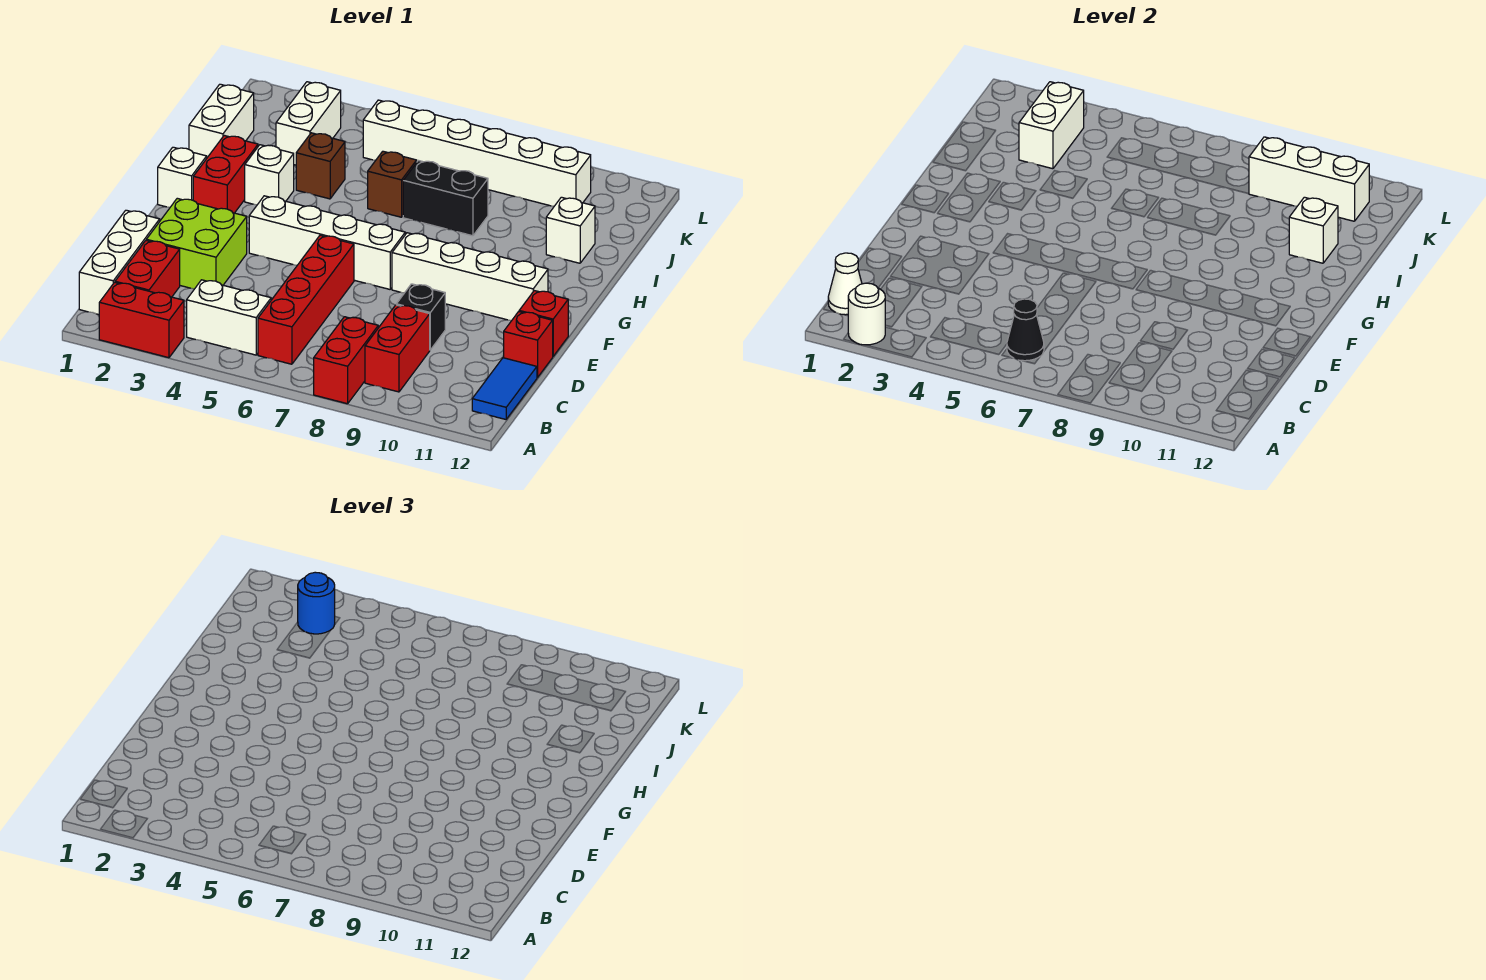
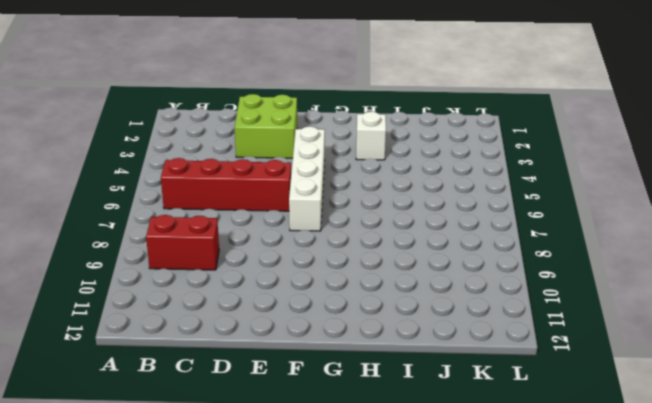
none -> red brick A2:A3 level 1
none -> red brick A8:B8 level 1
none -> white brick B1:D1 level 1
none -> red brick B2:C2 level 1

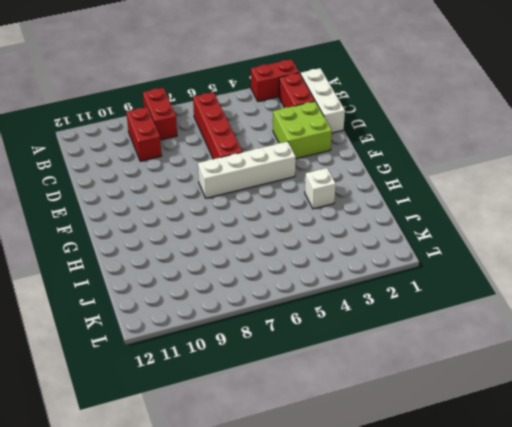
none -> white brick B4:B5 level 1
none -> blue tile B12:C12 level 1
none -> black brick D9 level 1
none -> red brick D12 level 1

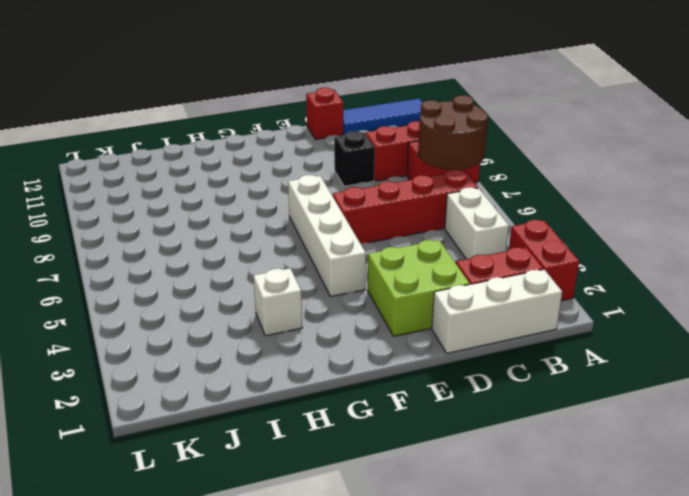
brown round brick A7:B8 level 2 -> none
blue tile A12:C12 level 1 -> blue tile B12:C12 level 1
none -> red brick E12 level 1
none -> white brick F8:F11 level 1
none -> white brick G1 level 1
none -> red brick G2:H2 level 1

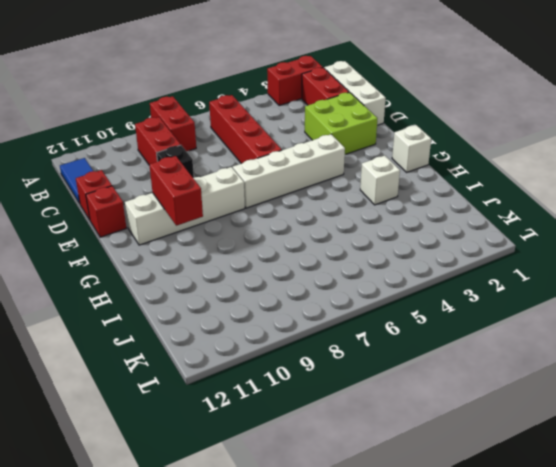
red brick F10:G10 level 2 -> red brick G2:H2 level 1
none -> white brick B4:B5 level 1
none -> white brick I1:J1 level 1
none -> brown brick I4 level 1
none -> brown brick I6 level 1

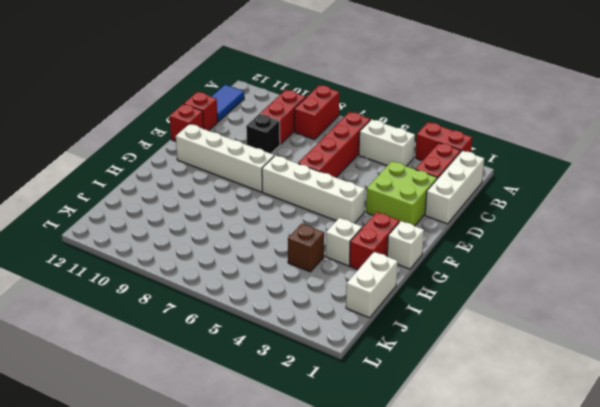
none -> brown brick I6 level 1
none -> black brick I7:I8 level 1
none -> white brick I11 level 1
none -> white brick J3:K3 level 1

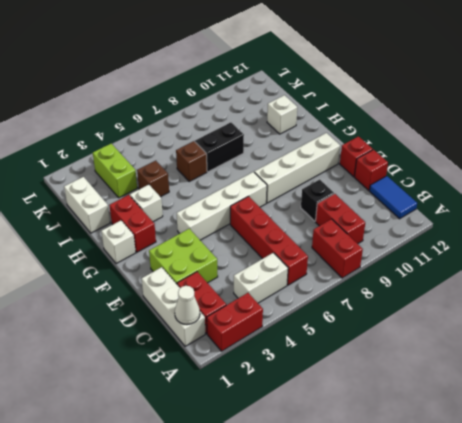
lime brick J3:K3 level 1 -> white brick J3:K3 level 1
none -> white brick K5:K10 level 1
none -> white round brick A2 level 2
none -> black cone B6 level 2
none -> white brick I11 level 2

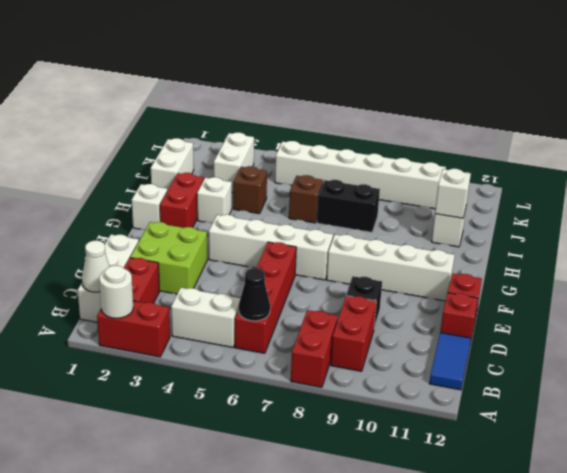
none -> white brick J3:K3 level 2
none -> white brick K9:K11 level 2
none -> blue round brick K3 level 3

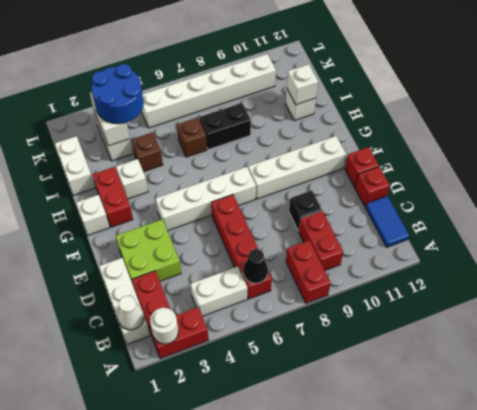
blue round brick J3:K4 level 3 -> blue round brick K3 level 3
none -> white brick K9:K11 level 2

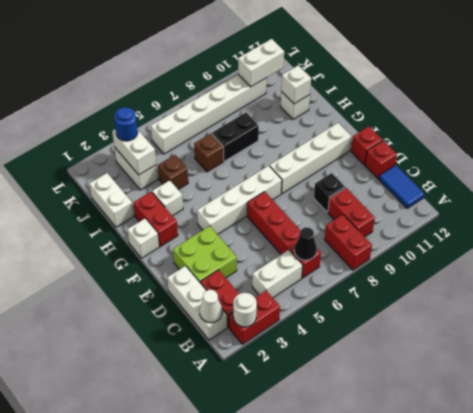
white brick K10:K11 level 2 -> white brick K9:K11 level 2

